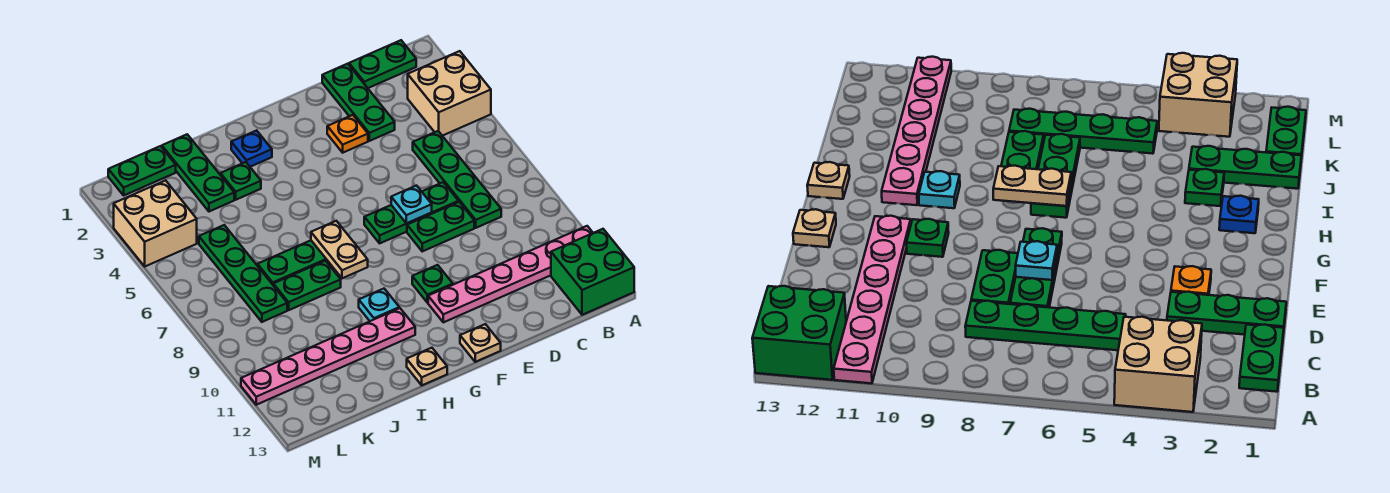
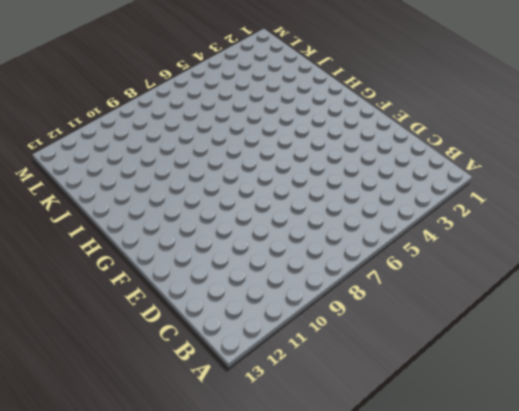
none -> tan brick A3:B4 level 1
none -> pink plate A11:F11 level 1
none -> green brick A12:B13 level 1

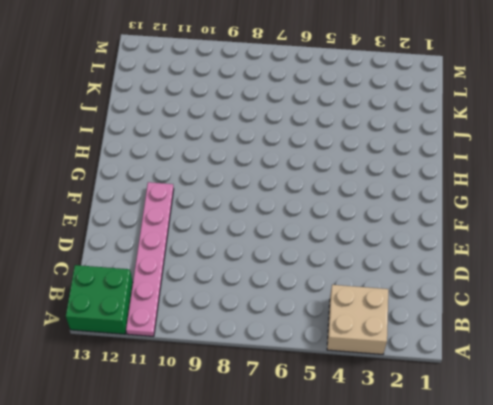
none -> green plate B1:C1 level 1
none -> green plate C5:C8 level 1
none -> green plate D1:D3 level 1

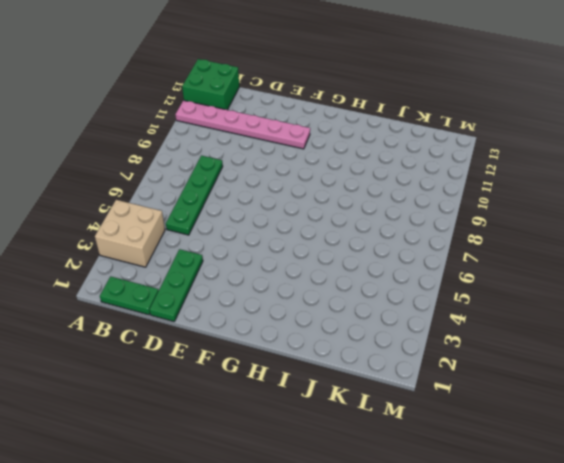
none -> green plate D7:F7 level 1
none -> green plate D8:E8 level 1
none -> orange plate E3 level 1

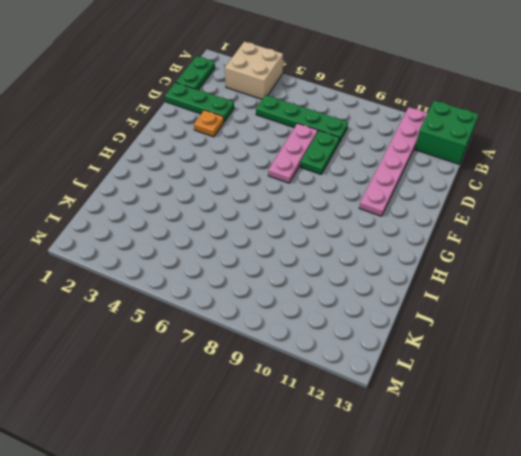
pink plate D7:F7 level 1 -> green plate D7:F7 level 1
none -> green plate F10 level 1
none -> tan plate F13 level 1
none -> blue plate H2 level 1

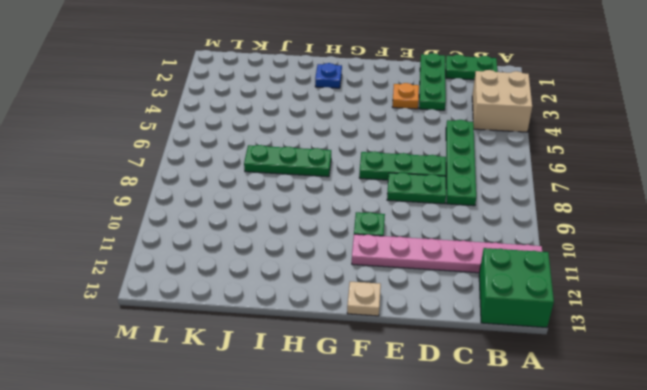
none -> cyan plate H10 level 1
none -> pink plate H11:M11 level 1
none -> tan plate H13 level 1

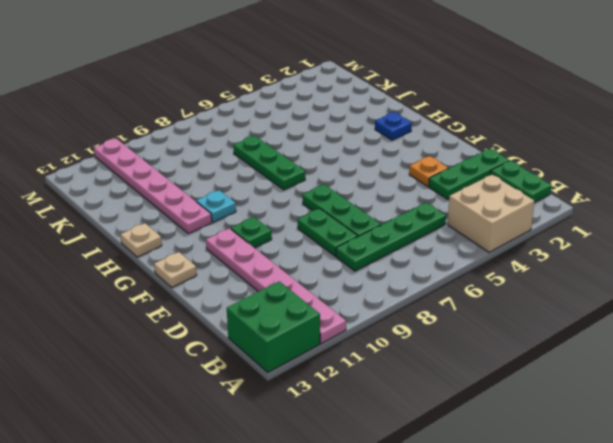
none -> green plate I3 level 1
none -> green plate I8:J8 level 1
none -> green plate J1:J3 level 1

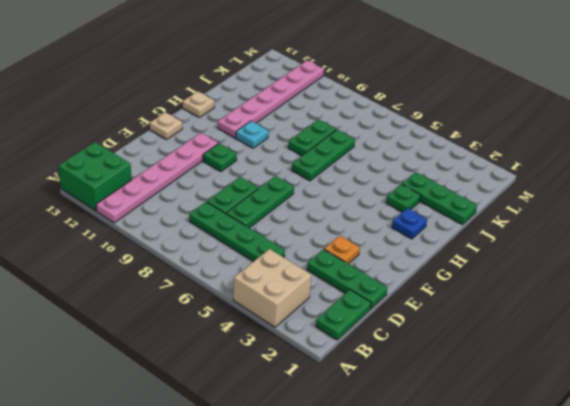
none -> green plate K1:L1 level 1
none -> green plate K5:K8 level 1
none -> tan brick L3:M4 level 1

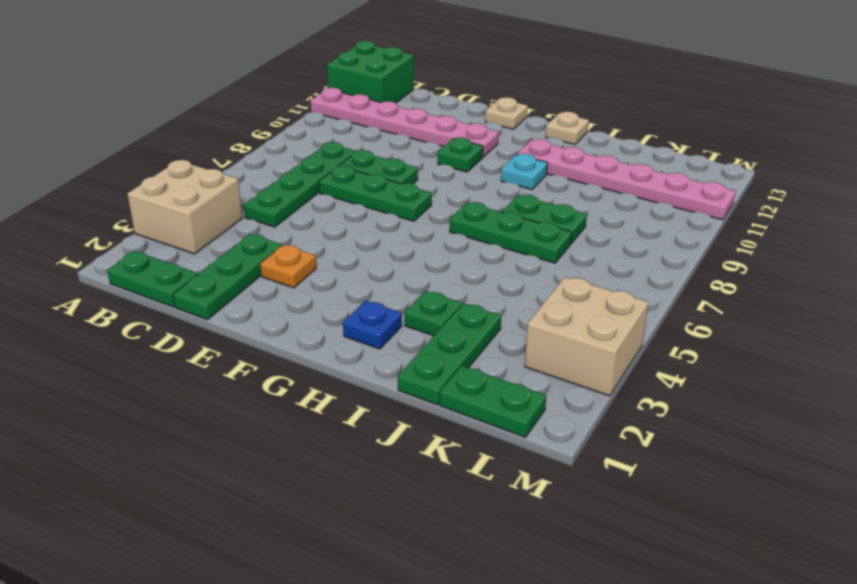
none -> green plate K5:K8 level 1
none -> cyan plate E7 level 2
none -> tan plate H7:H8 level 2

